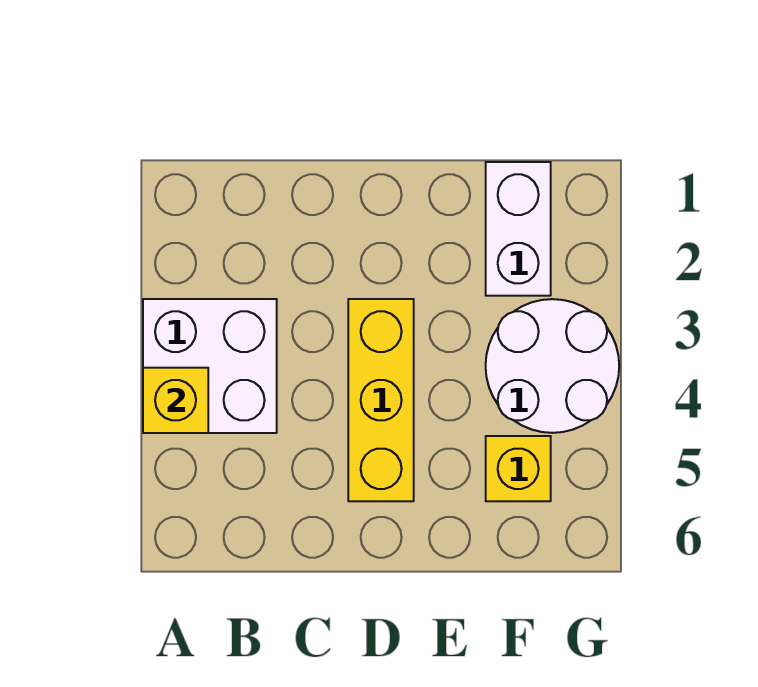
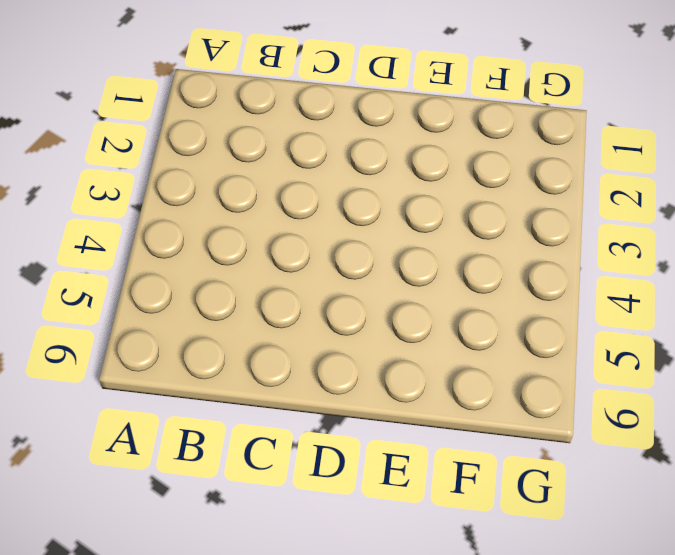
none -> white brick A3:B4 level 1
none -> yellow brick D3:D5 level 1

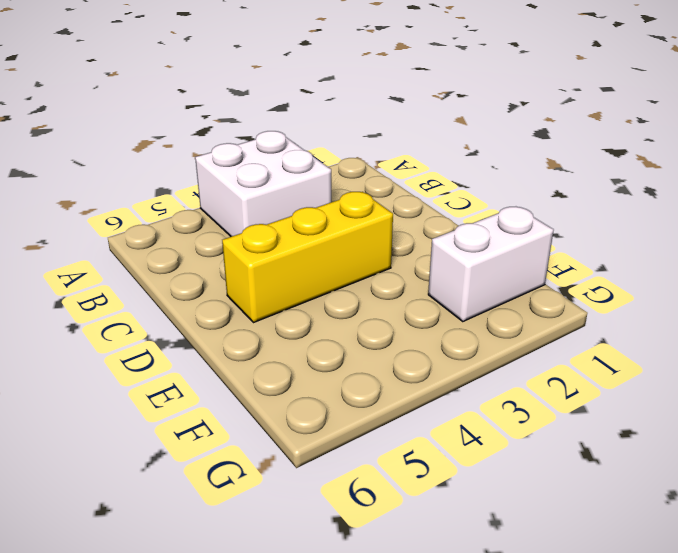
none -> white round brick F3:G4 level 1
none -> yellow brick F5 level 1

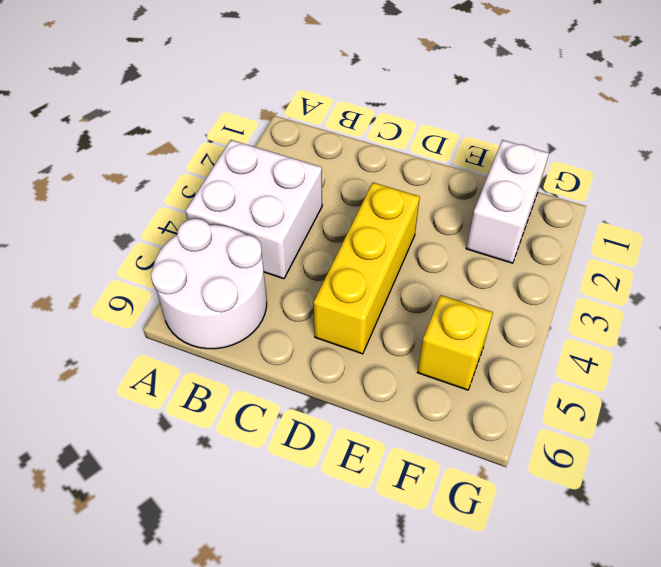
white round brick A5:B6 level 1 -> white round brick F3:G4 level 1
none -> yellow brick A4 level 2

